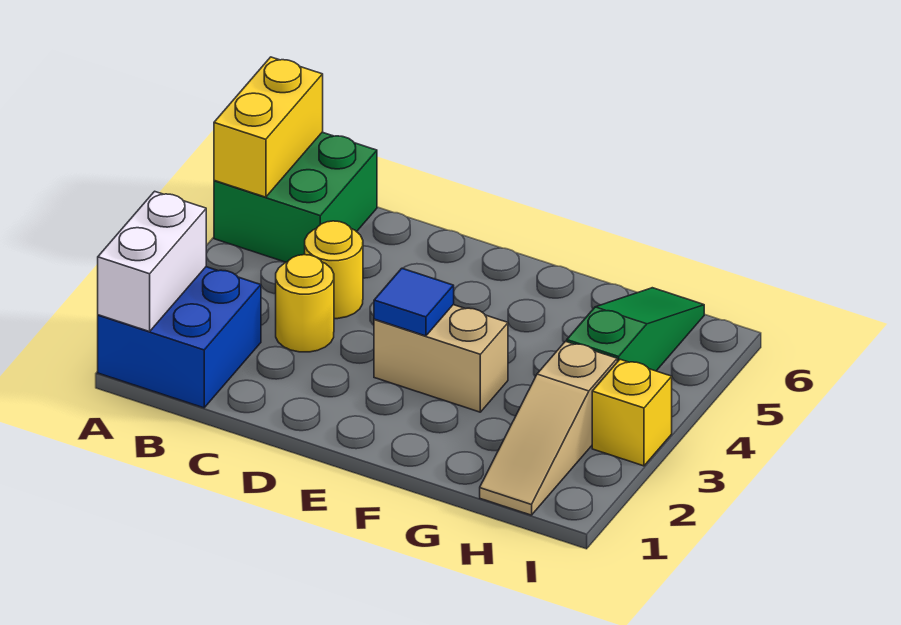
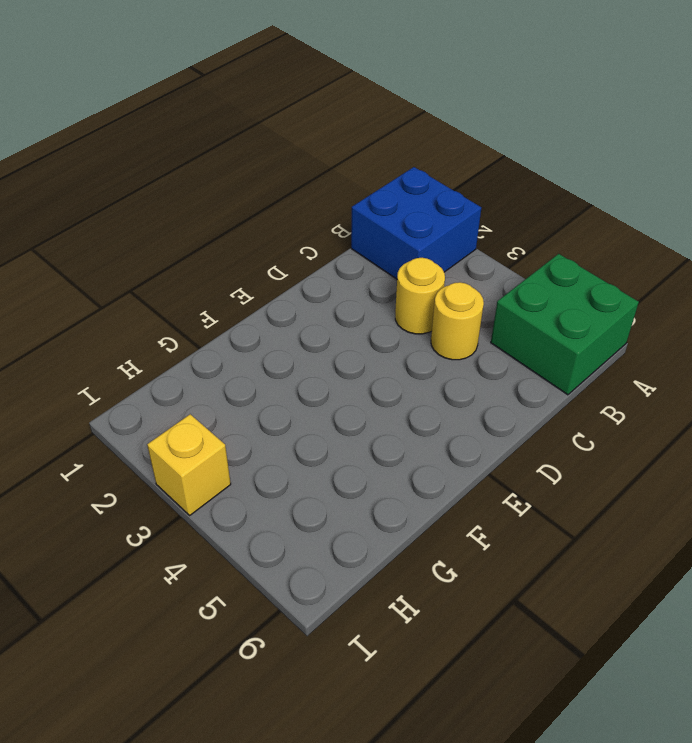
none -> tan brick E3:F3 level 1
none -> tan slope H1:H3 level 1 top 3

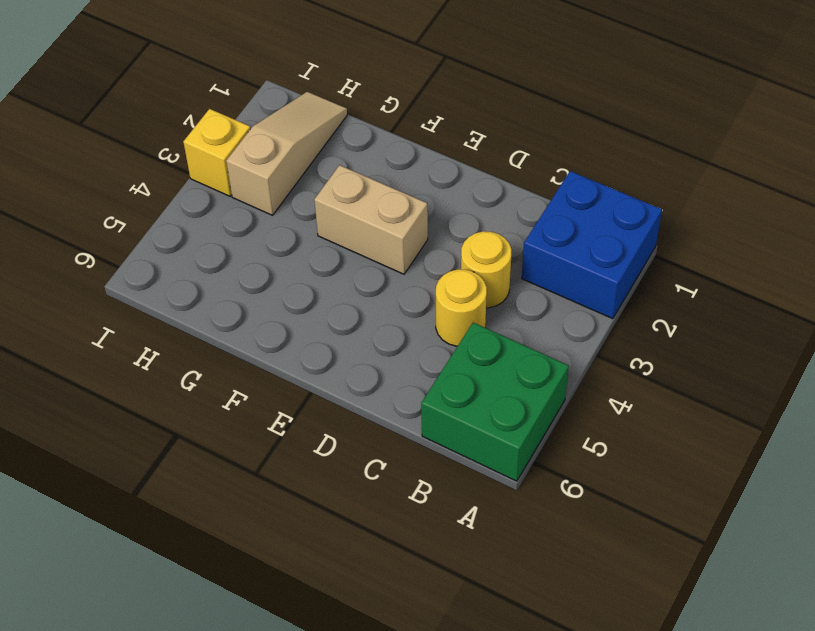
none -> green slope H4:H6 level 1 top 4
none -> white brick A1:A2 level 2

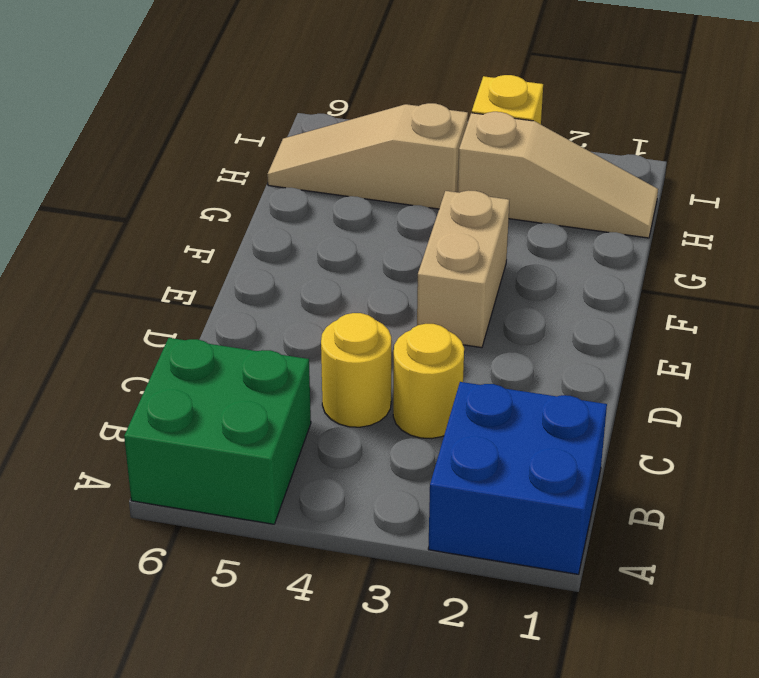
tan slope H4:H6 level 1 top 4 -> green slope H4:H6 level 1 top 4
none -> white brick A1:A2 level 2
none -> yellow brick A5:A6 level 2

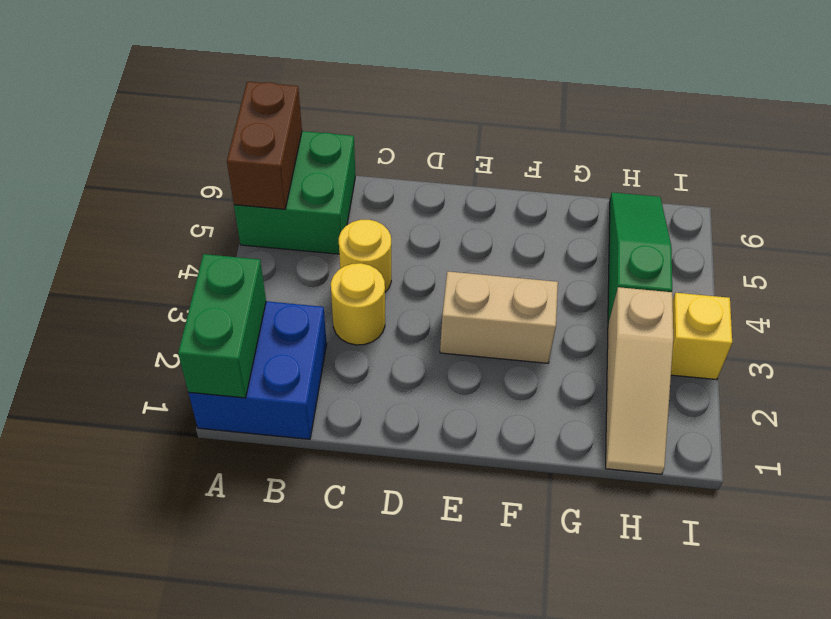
green brick A1:A2 level 2 -> white brick A1:A2 level 2
brown brick A5:A6 level 2 -> yellow brick A5:A6 level 2
none -> blue tile E3 level 2

